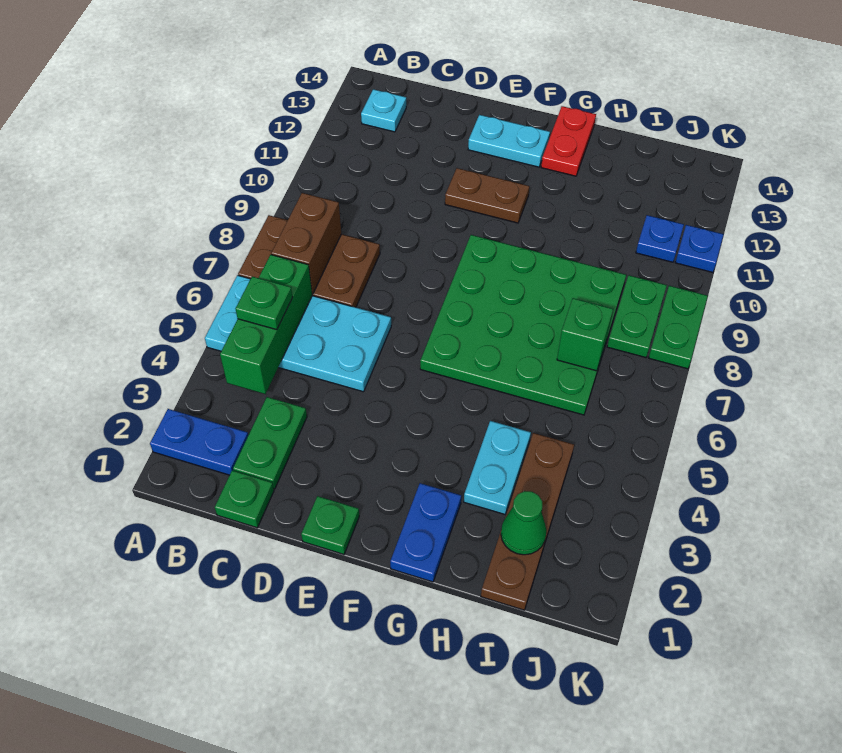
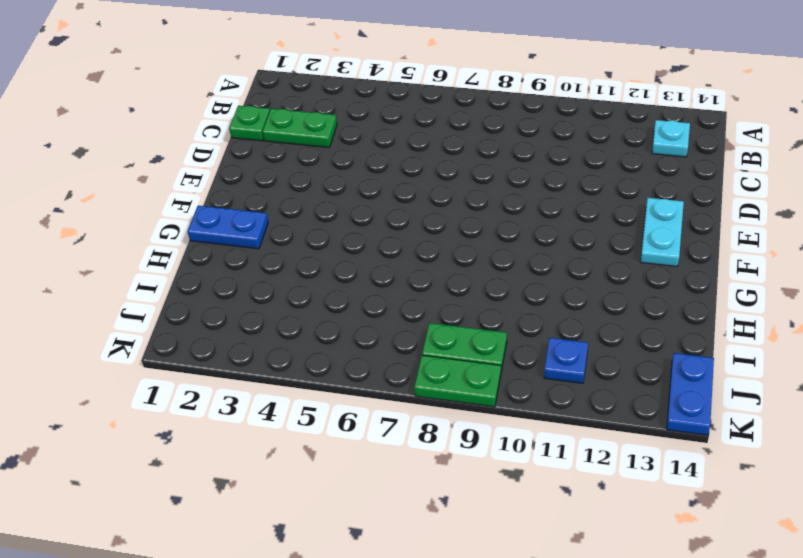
blue plate J14:K14 level 1 -> blue plate A2:B2 level 1
none -> cyan plate A5:D6 level 1
none -> brown plate A7:C8 level 1
none -> green plate E1 level 1

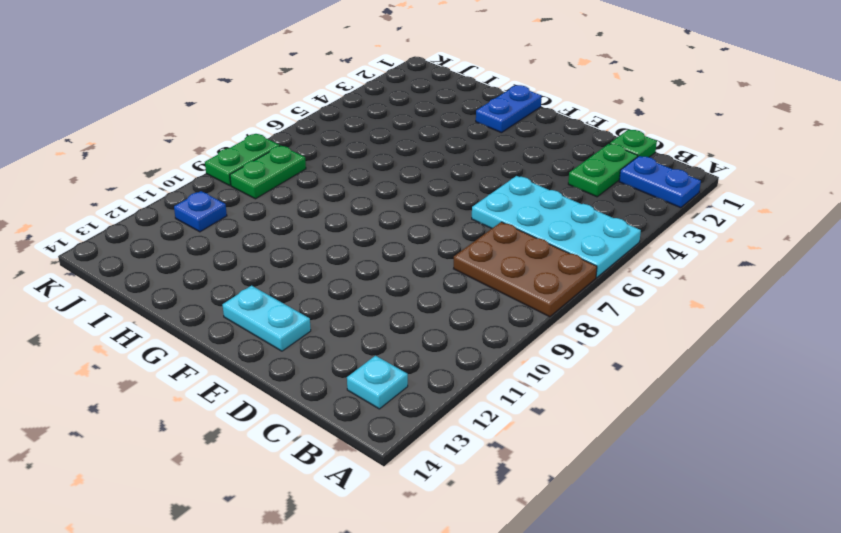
none -> green plate E1 level 1
none -> brown plate E11:F11 level 1
none -> green plate F6:I9 level 1

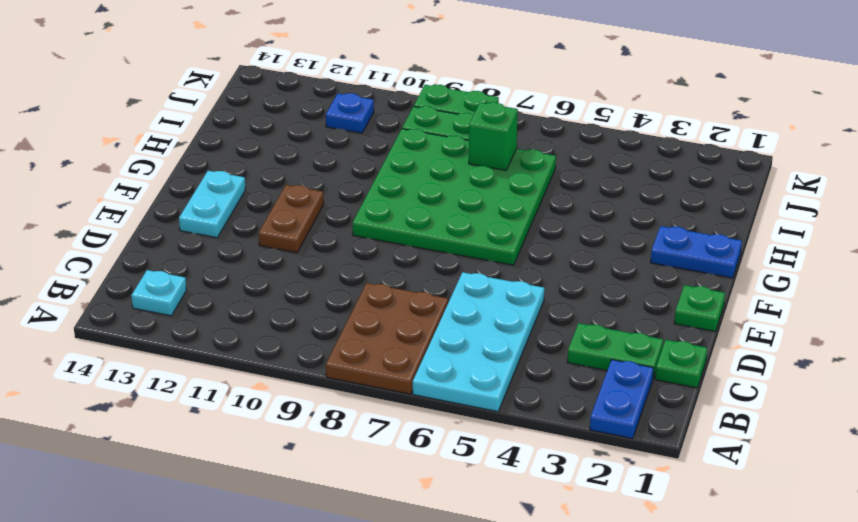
none -> red plate G13:G14 level 1
none -> cyan plate H3:H4 level 1
none -> brown plate I1:I4 level 1

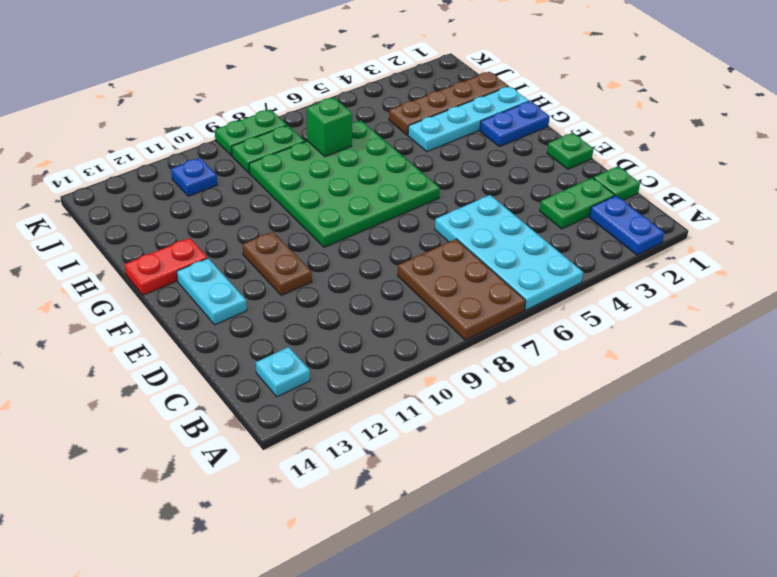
cyan plate H1:H4 level 1 -> cyan plate H3:H4 level 1
none -> blue plate K11 level 1
none -> green brick B4:B6 level 2
none -> brown brick B7:B8 level 2

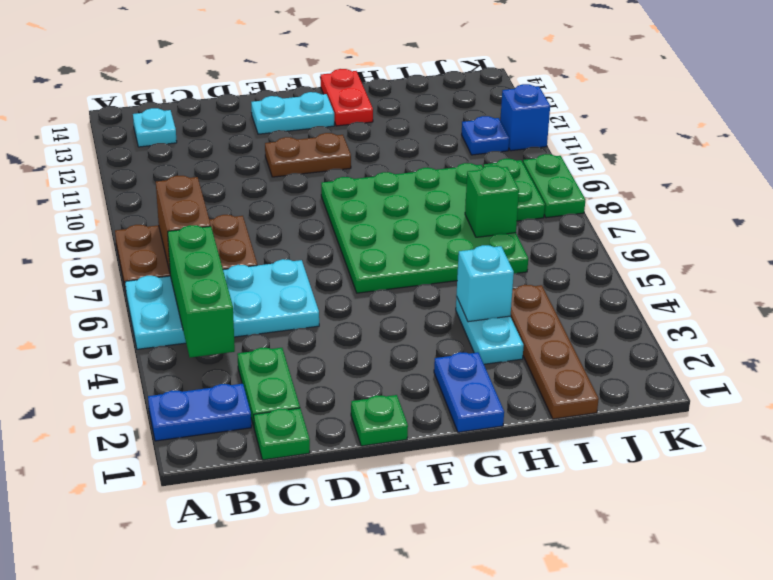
cyan brick H4 level 2 -> none
blue brick K11 level 1 -> blue plate K11 level 1
none -> green cone I2 level 2
none -> green plate B5 level 3

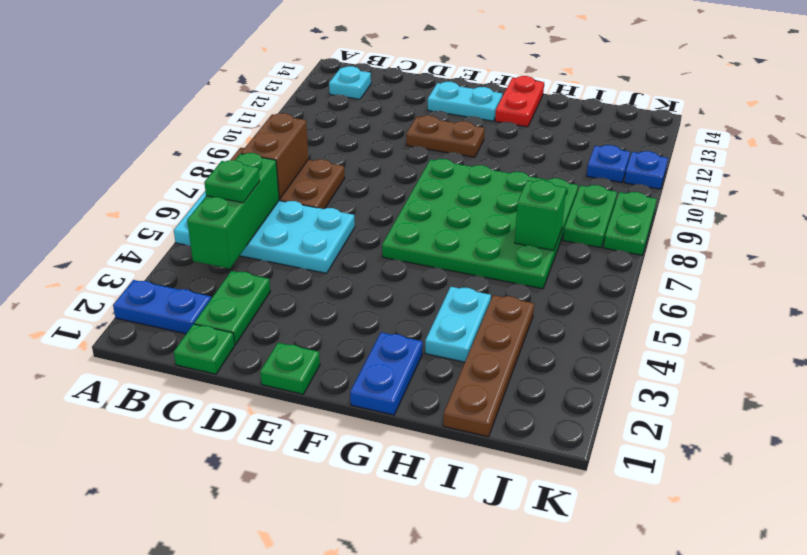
none -> green cone I2 level 2

